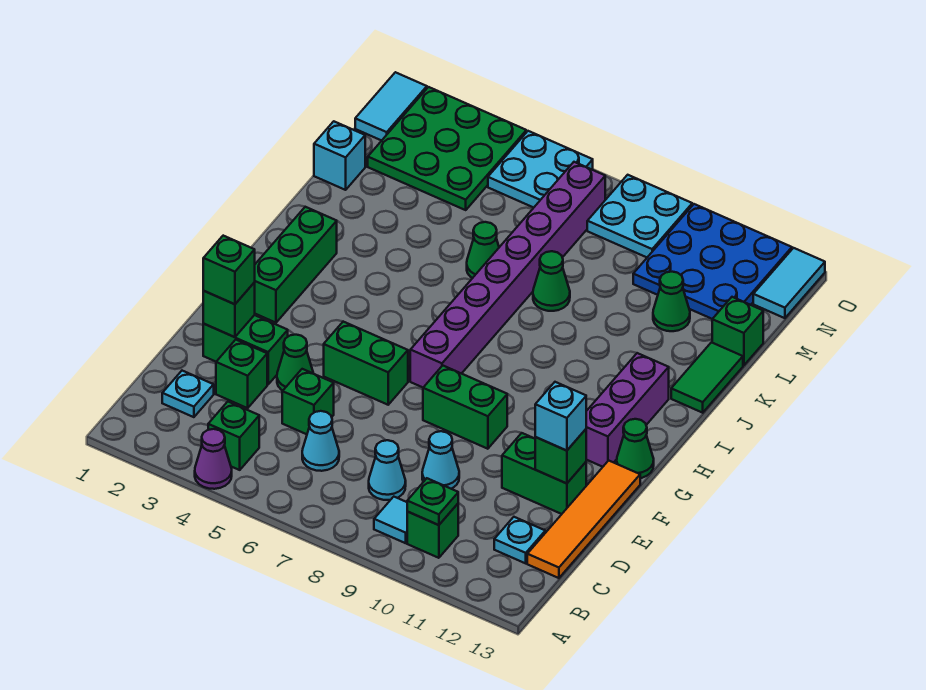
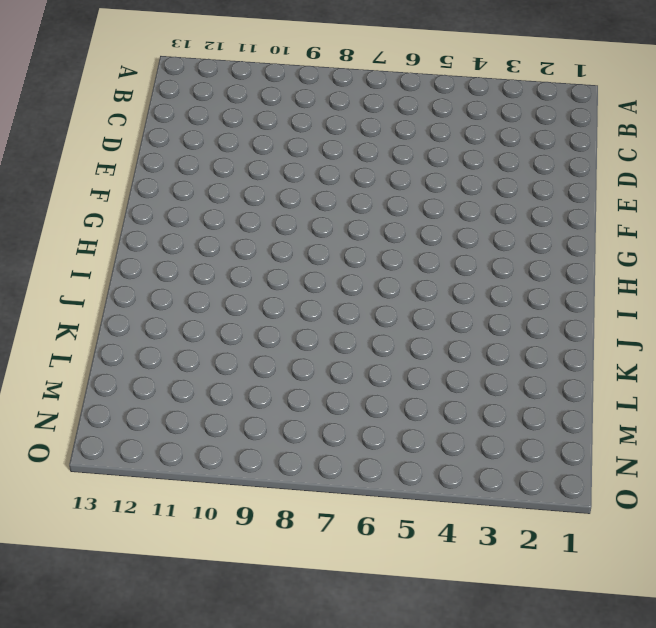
none -> purple cone A4 level 1
none -> green brick B4 level 1
none -> cyan tile B9 level 1
none -> green brick B10 level 1

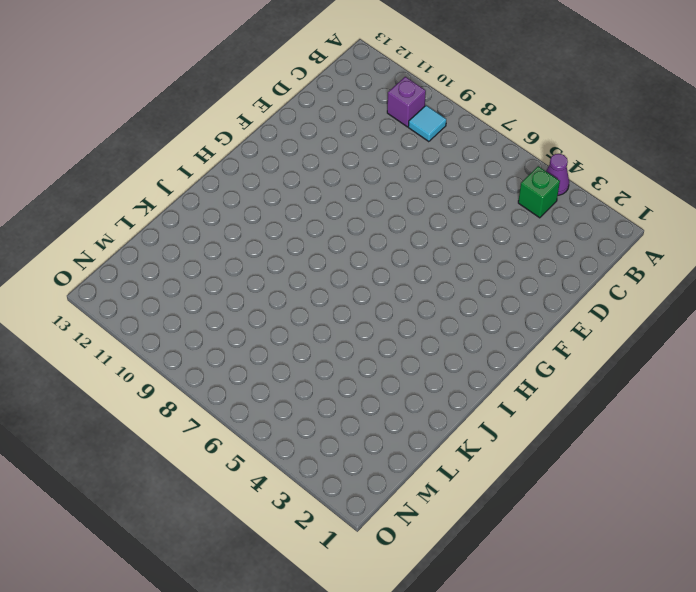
purple brick B10 level 1 -> green brick B10 level 1
none -> cyan plate C2 level 1
none -> cyan cone C6 level 1
none -> cyan cone C8 level 1
none -> cyan plate C12 level 1

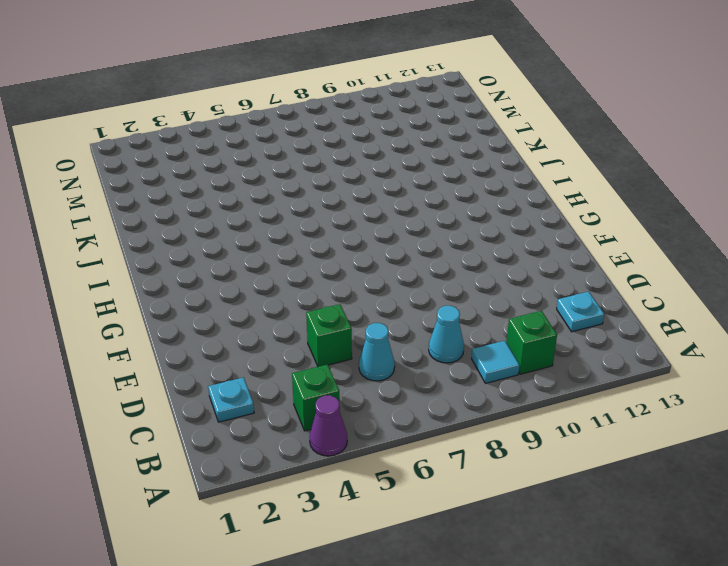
none -> orange tile C13:F13 level 1
none -> green brick D3 level 1
none -> cyan cone D9 level 1
none -> green brick E2:E3 level 1

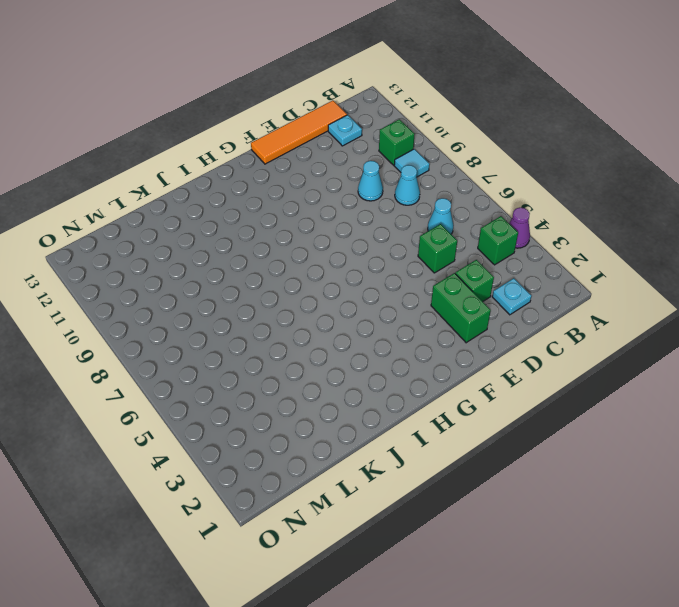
none -> green cone E4 level 1
none -> green brick E11:E12 level 1
none -> green brick F5:F6 level 1
none -> green brick F8:F9 level 1

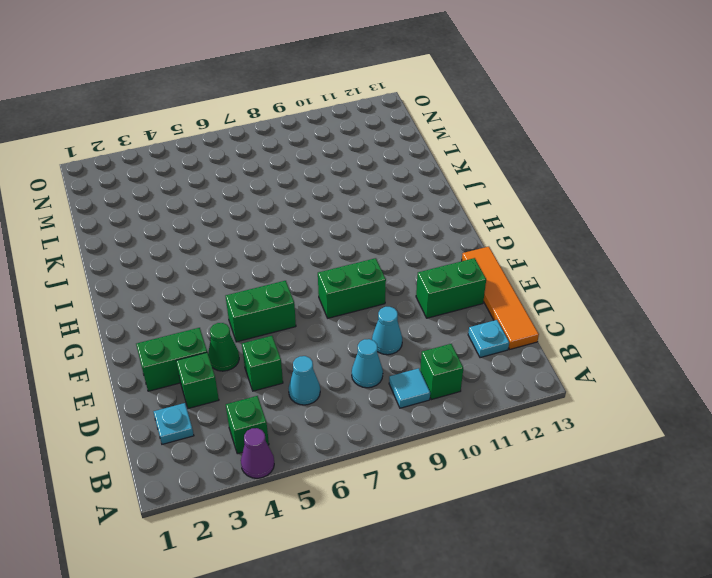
none -> green brick G2:I2 level 1
none -> purple brick G7:N7 level 1
none -> purple brick G12:I12 level 1
none -> green cone G13 level 1

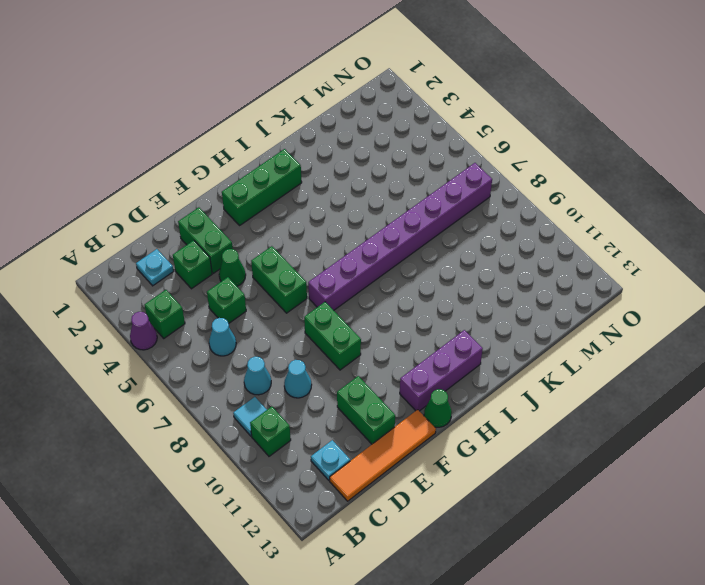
none -> green tile J13:K13 level 1
none -> green cone K6 level 1
none -> green cone K8 level 1
none -> cyan brick L1 level 1

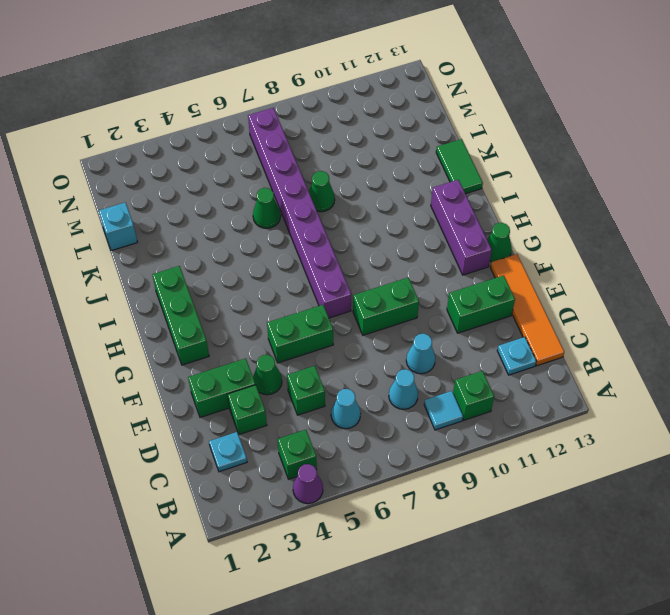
none -> green cone L11 level 1
none -> green brick L13 level 1
none -> green plate M2:O4 level 1
none -> blue plate M10:O12 level 1

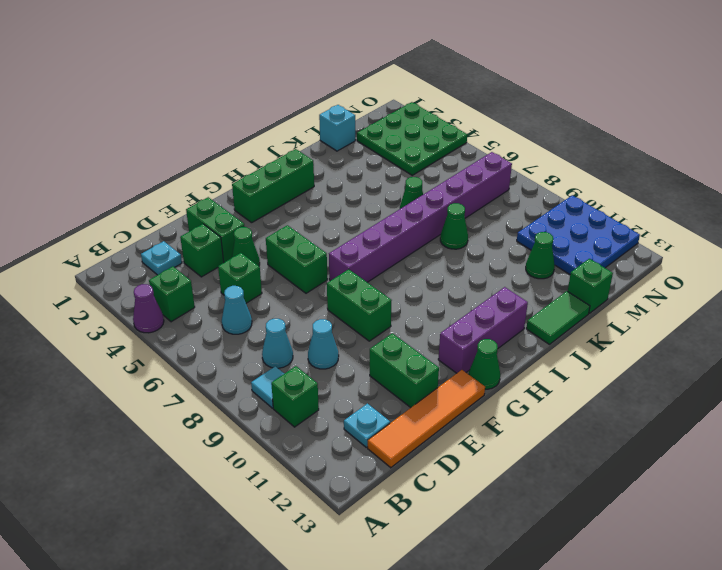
none -> cyan tile N1:O1 level 1
none -> cyan plate N5:O6 level 1
none -> cyan plate N8:O9 level 1
none -> cyan tile N13:O13 level 1

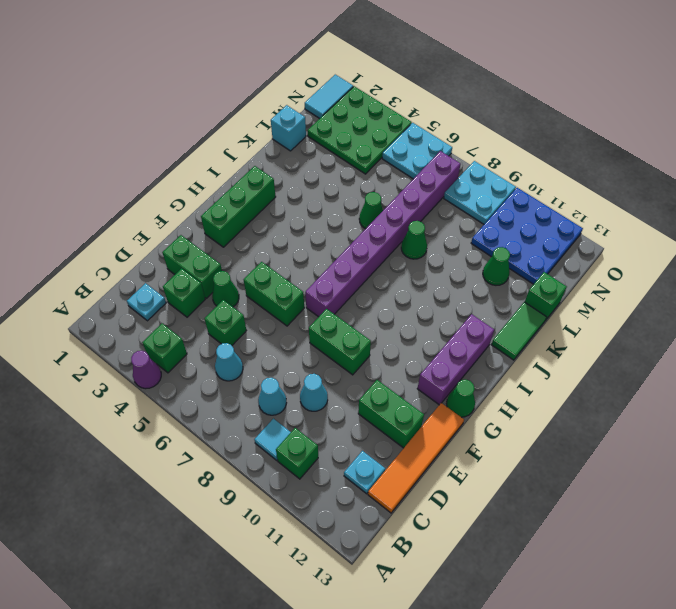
none -> cyan tile N13:O13 level 1
none -> green plate B10 level 2
none -> green brick E2 level 2
none -> green brick E12 level 2

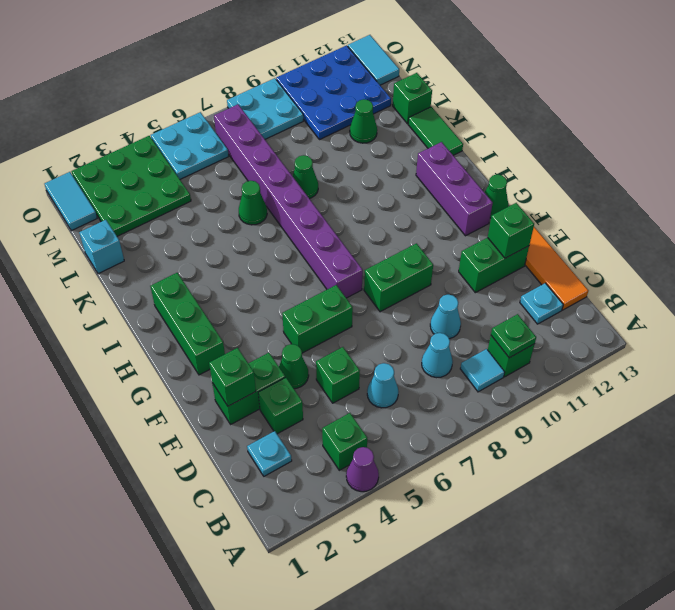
none -> green brick E2 level 3
none -> cyan brick E12 level 3

